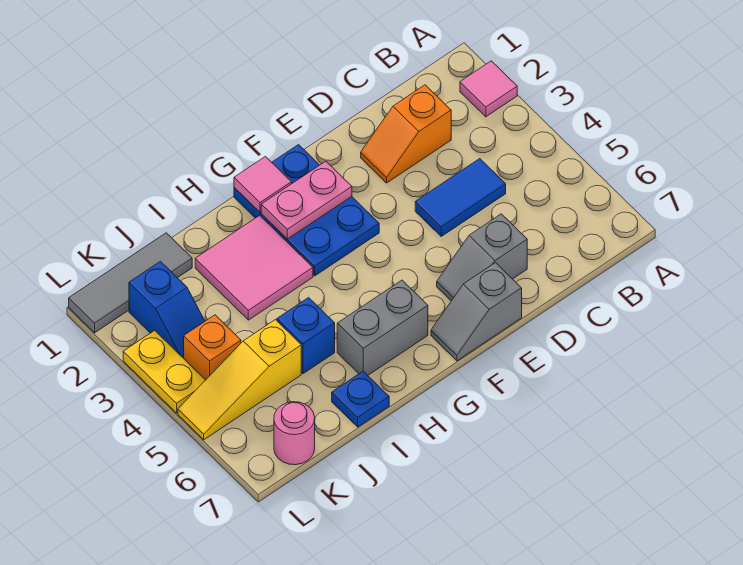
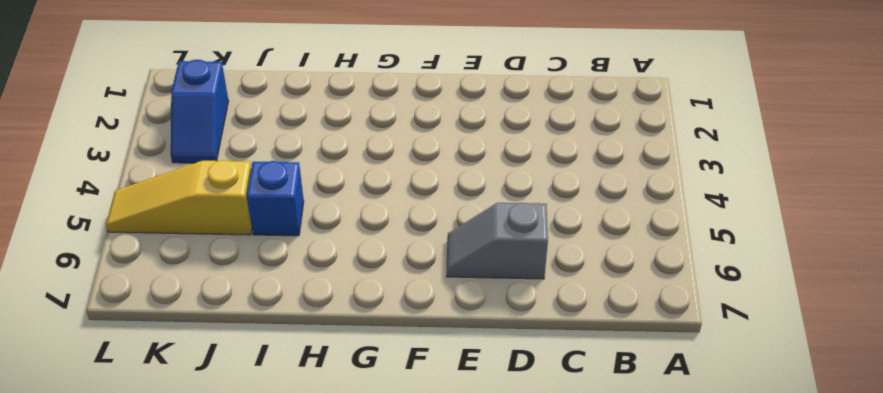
none -> pink tile A2 level 1
none -> orange slope C2:D2 level 1 top C
none -> blue tile C4:D4 level 1

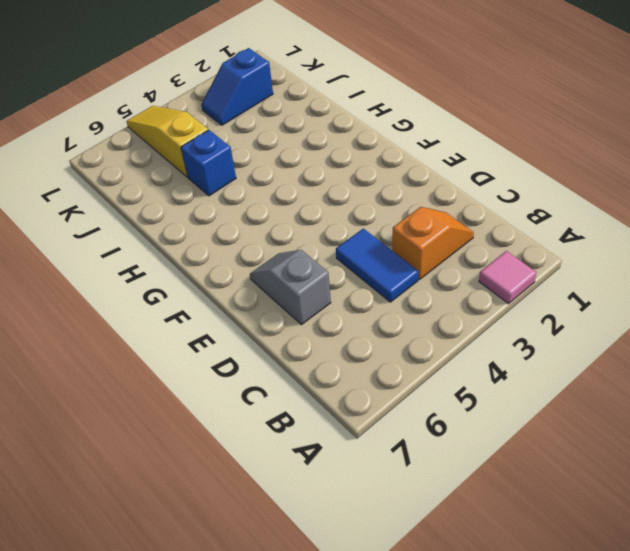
orange slope C2:C3 level 1 top 3 -> orange slope C2:D2 level 1 top C
none -> grey slope E7:F7 level 1 top E
none -> blue plate F1:G3 level 1
none -> grey brick G6:H6 level 1

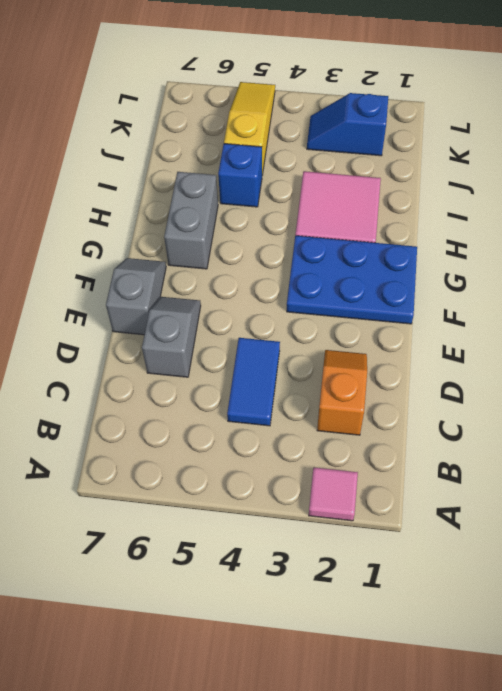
none -> blue plate I7 level 1
none -> grey tile J1:L1 level 1
none -> orange brick K4 level 1

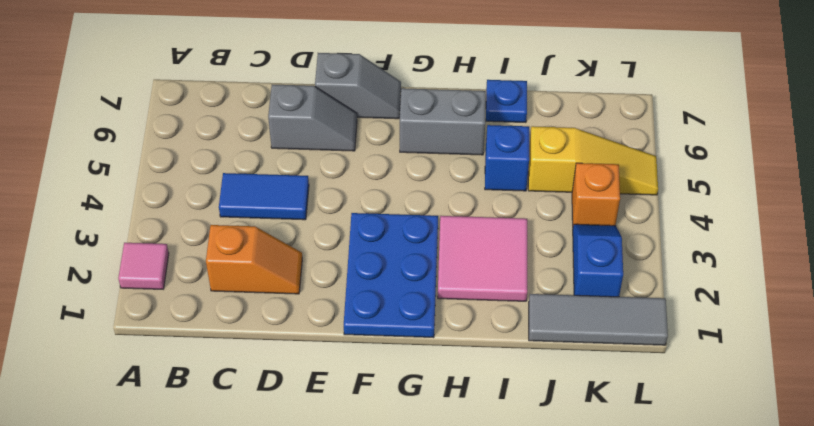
none -> pink round brick K7 level 1
none -> yellow plate L3:L4 level 1
none -> pink plate F2:G2 level 2

